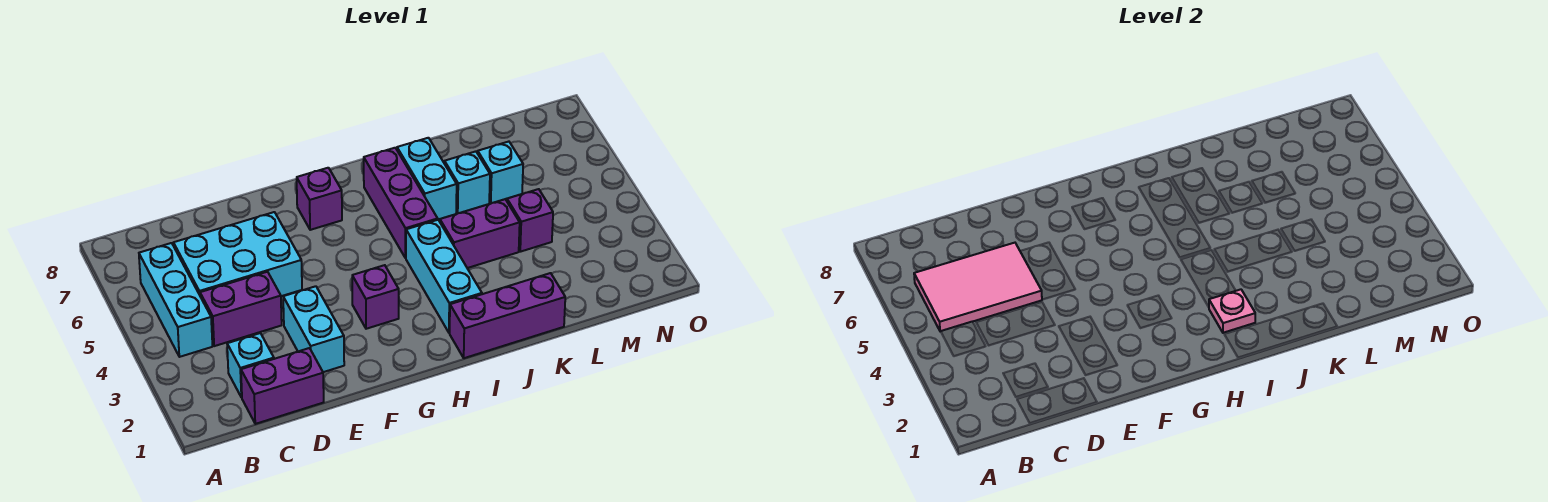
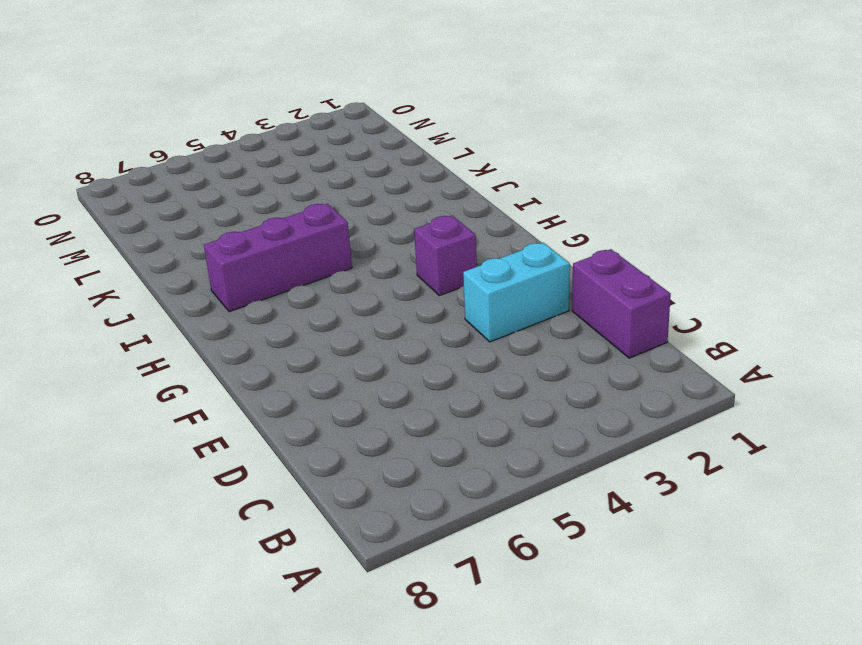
none -> cyan brick B4:B6 level 1
none -> cyan brick C2 level 1
none -> purple brick C4:D4 level 1

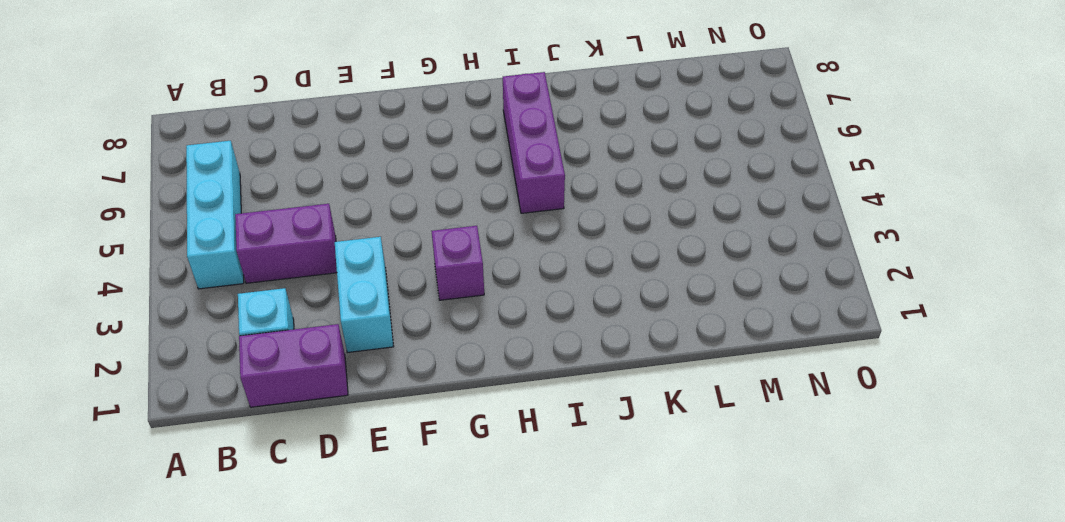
none -> cyan brick C5:E6 level 1
none -> purple brick G7 level 1
none -> purple brick I1:K1 level 1

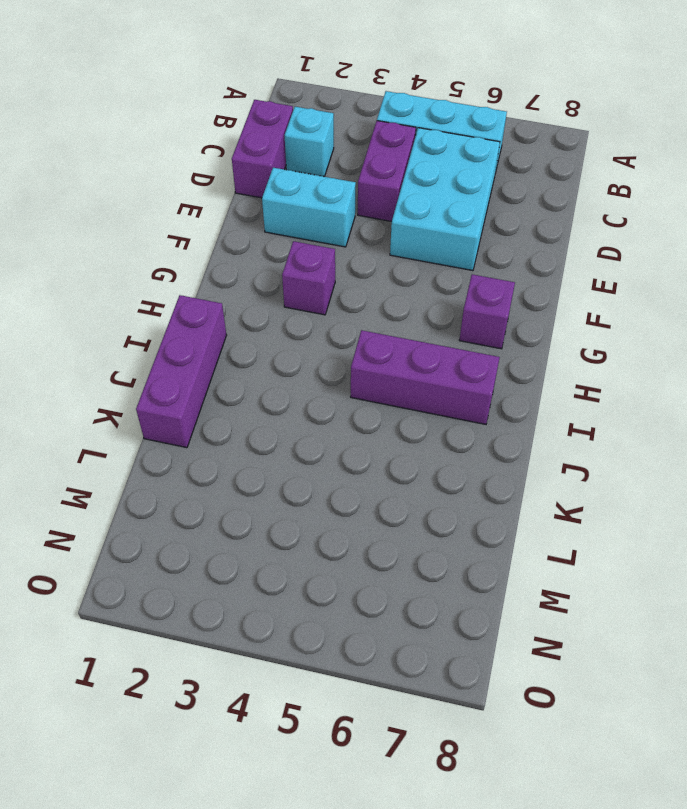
none -> cyan brick I2:I4 level 1
none -> purple brick J4:K4 level 1
none -> cyan brick J6:J7 level 1

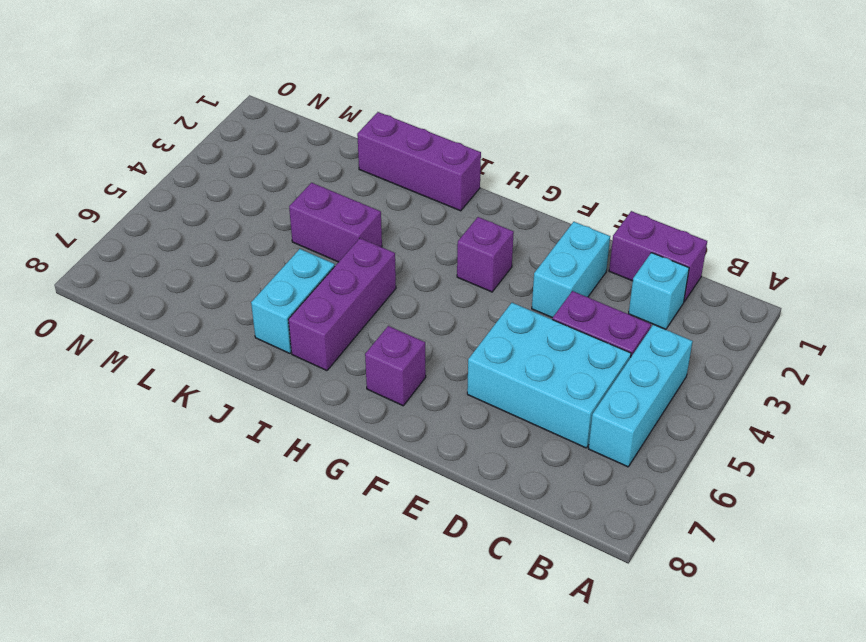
none -> cyan brick I2:I4 level 1
none -> cyan brick K6 level 1
none -> purple brick L4 level 1

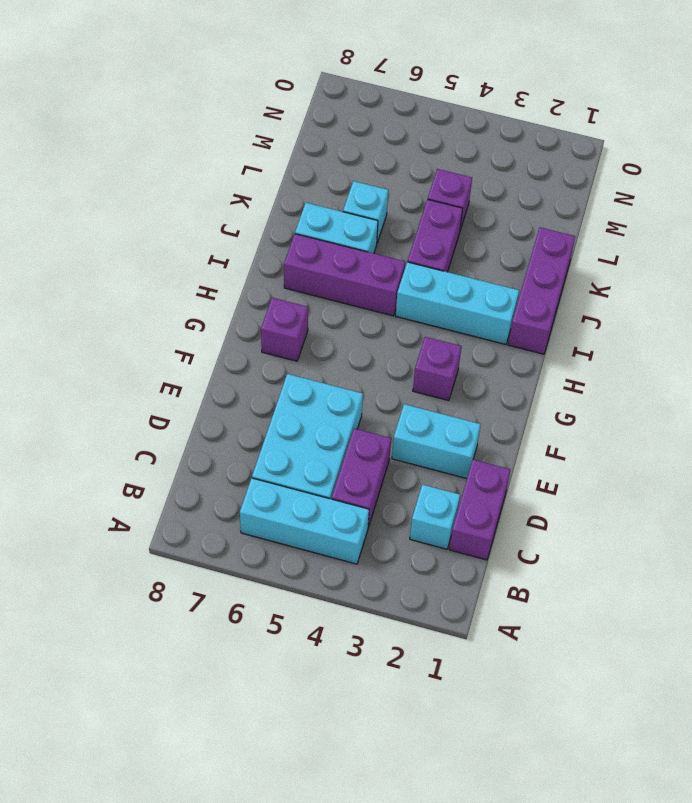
none -> cyan brick L6 level 1
none -> pink tile B5:D6 level 2
none -> pink plate I2 level 2

